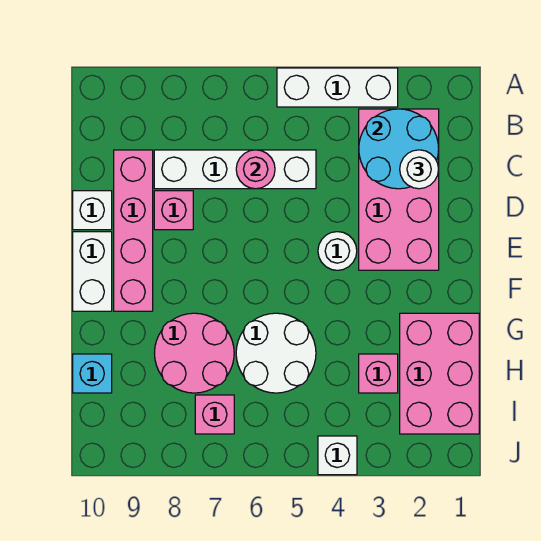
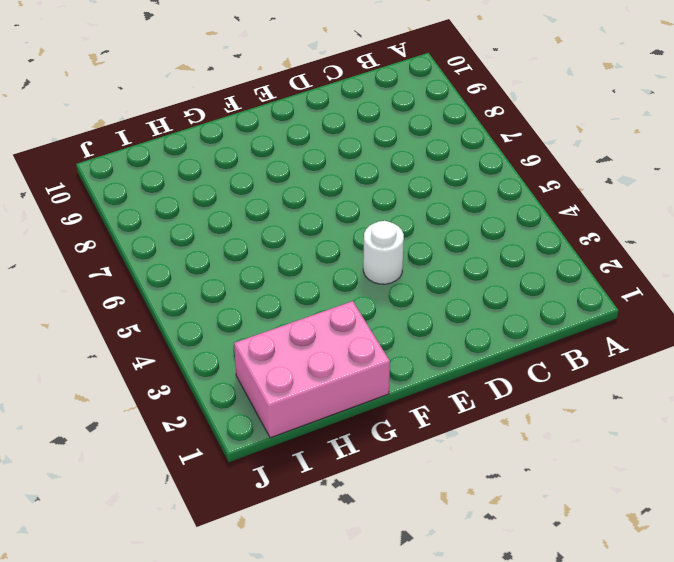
none -> white brick A3:A5 level 1
none -> pink brick B2:E3 level 1
none -> white brick C5:C8 level 1

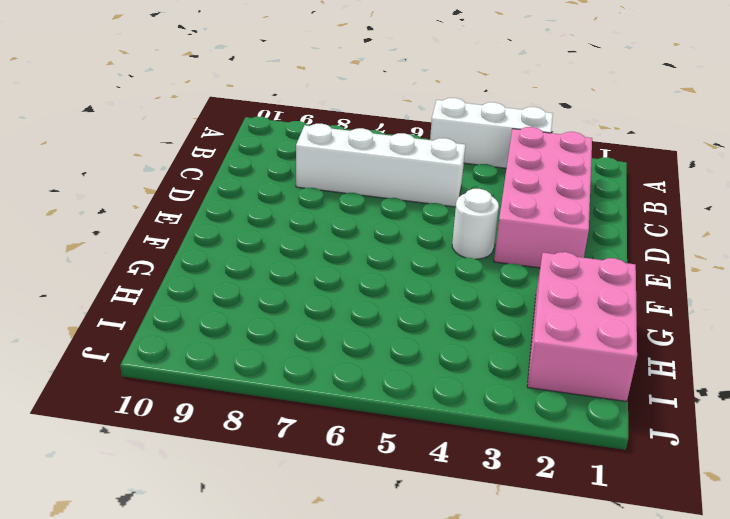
none -> pink brick C9:F9 level 1
none -> pink brick D8 level 1
none -> white brick D10 level 1

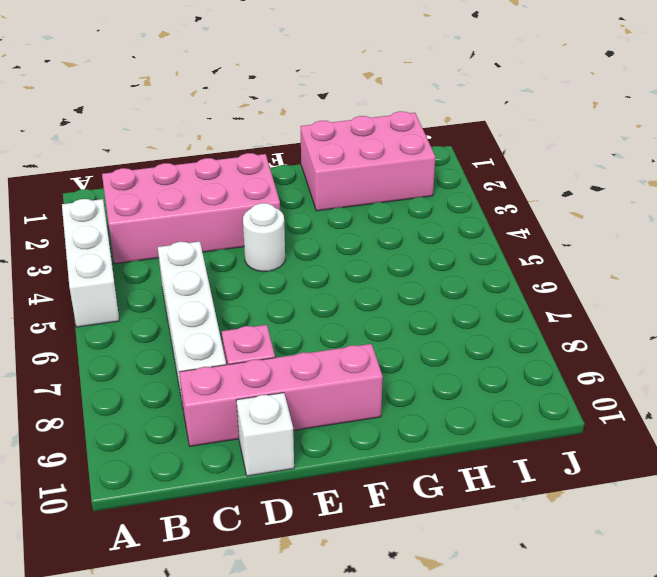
none -> white brick E10:F10 level 1
none -> white round brick G5:H6 level 1
none -> pink round brick G7:H8 level 1

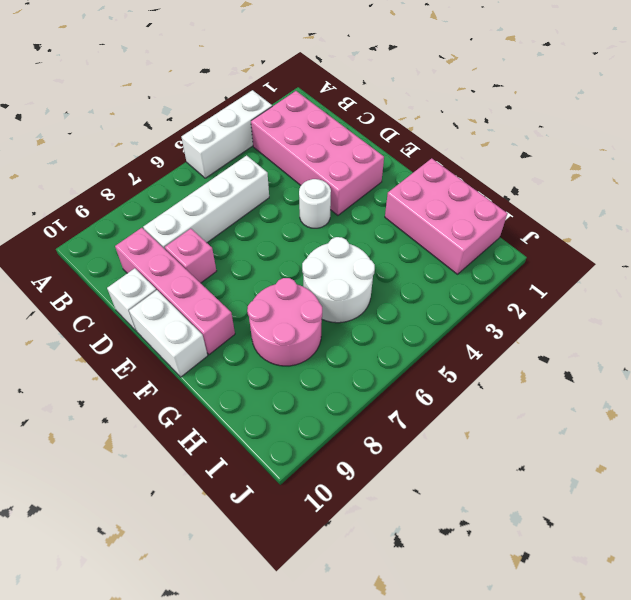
none -> pink brick H3 level 1
none -> cyan brick H10 level 1
none -> pink brick I7 level 1

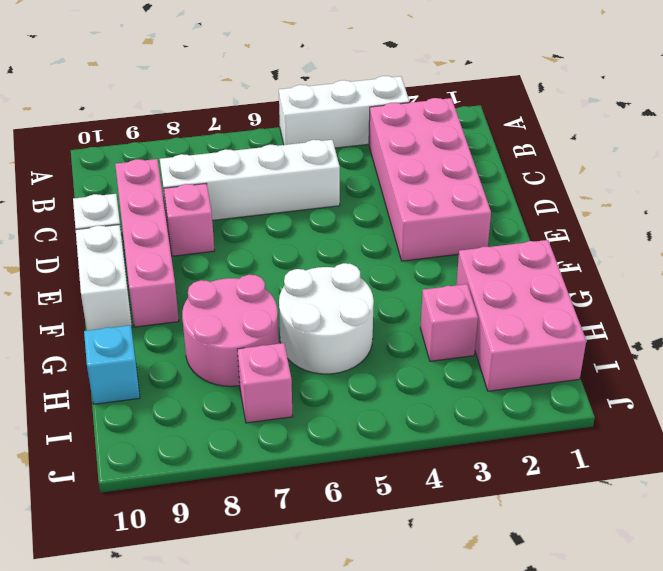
none -> white round brick E4 level 1
none -> white brick J4 level 1
none -> cyan round brick B2:C3 level 2

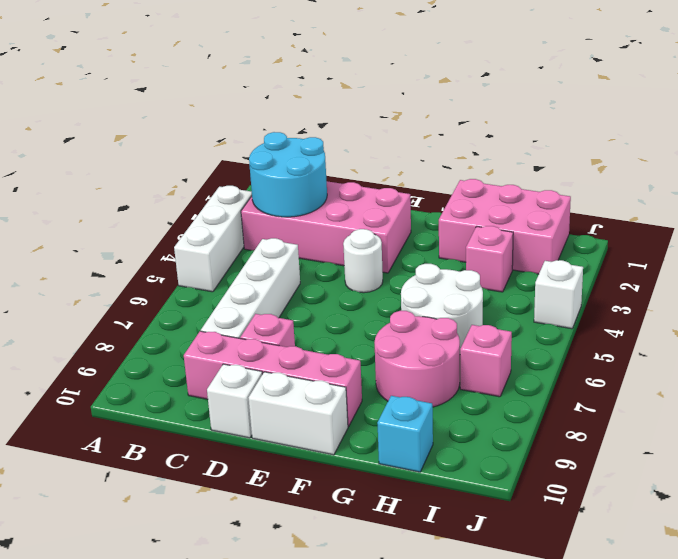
none -> pink round brick C6 level 2
none -> white round brick C2 level 3

